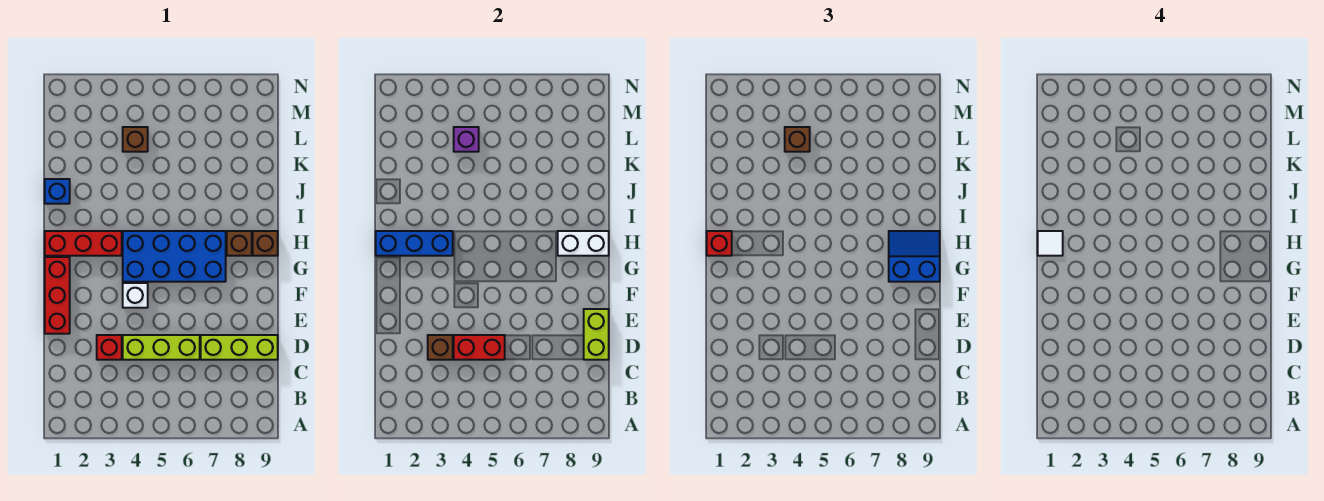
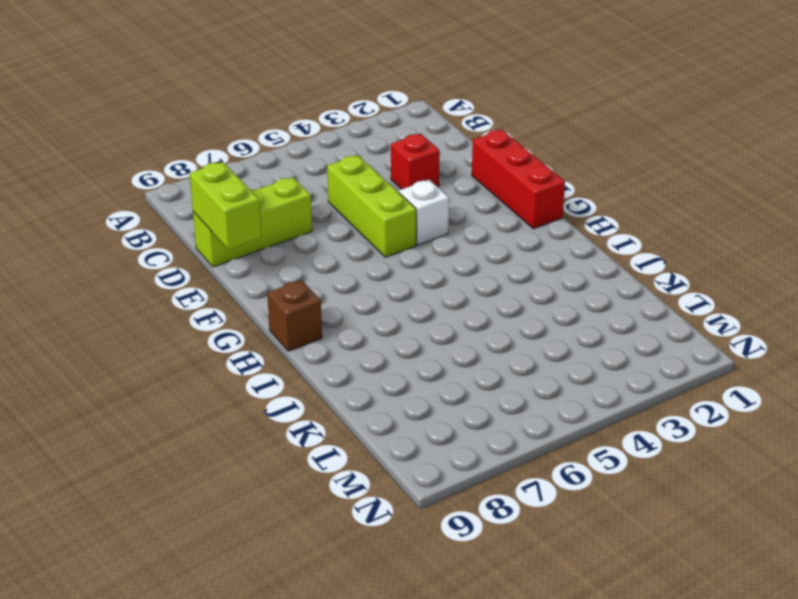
lime brick D5:F5 level 1 -> lime brick D4:D6 level 1
none -> blue brick G4:H7 level 1
none -> red brick H1:H3 level 1
none -> brown brick H8 level 1

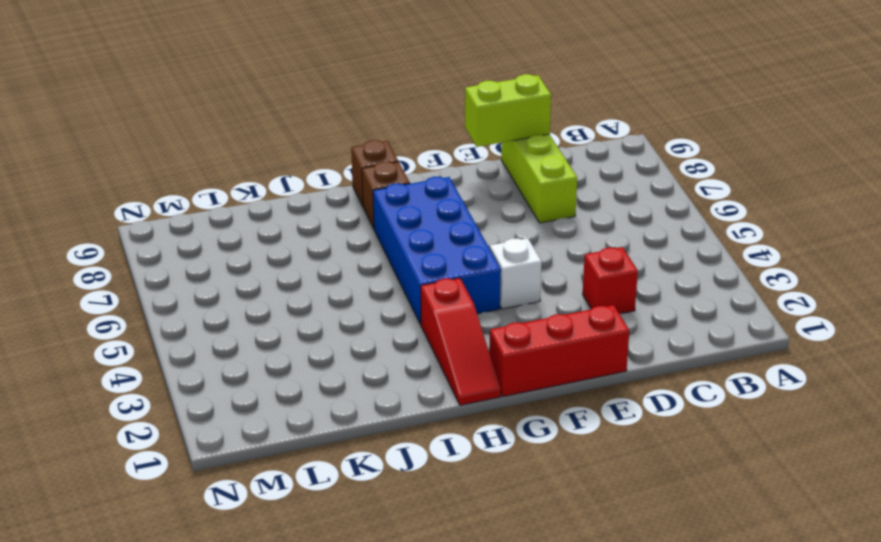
red slope H1:H3 level 1 top 3 -> red brick H1:H3 level 1
none -> lime brick D4:D6 level 1
none -> blue brick J1 level 1
none -> brown brick L4 level 1

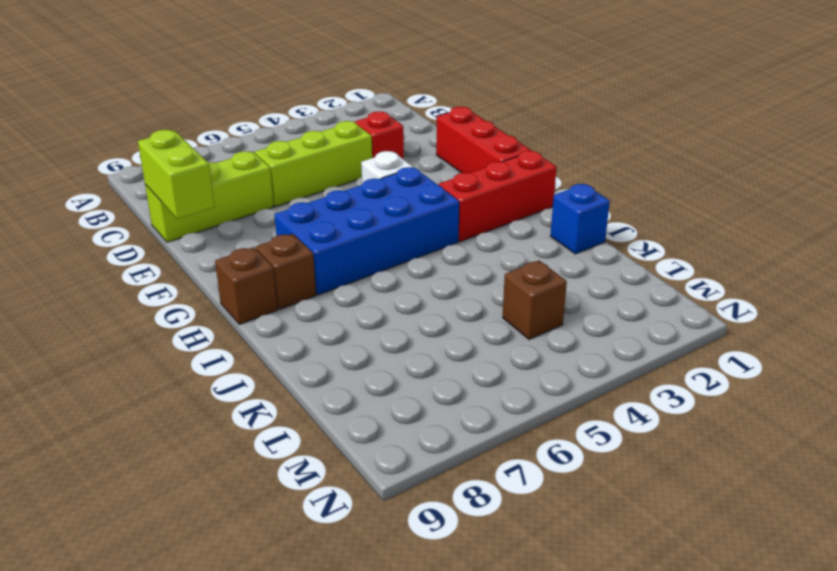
none -> brown brick D3 level 2
none -> red brick D4:D5 level 2
none -> blue brick H1:H3 level 2

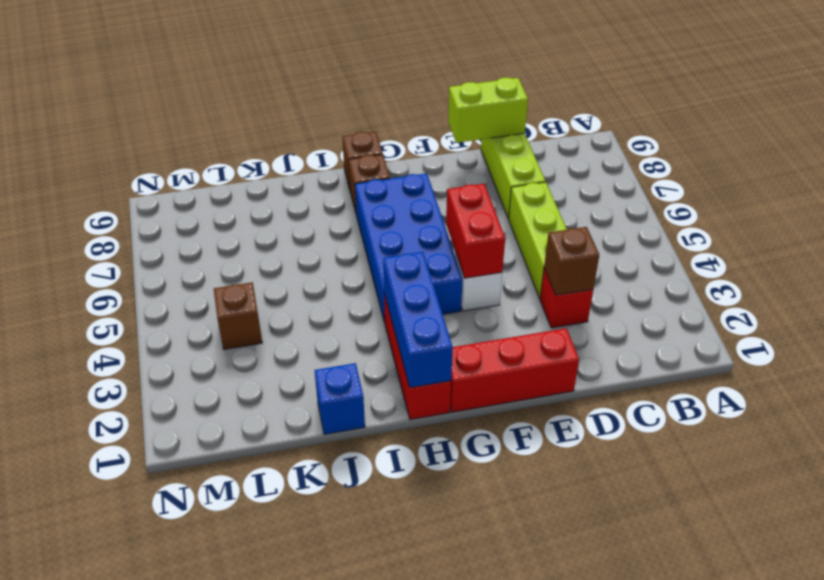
red brick F4:F5 level 2 -> red brick D4:D5 level 2
none -> white brick H8:H9 level 2
none -> purple brick L4 level 2
none -> blue slope G8:H9 level 3 top G

